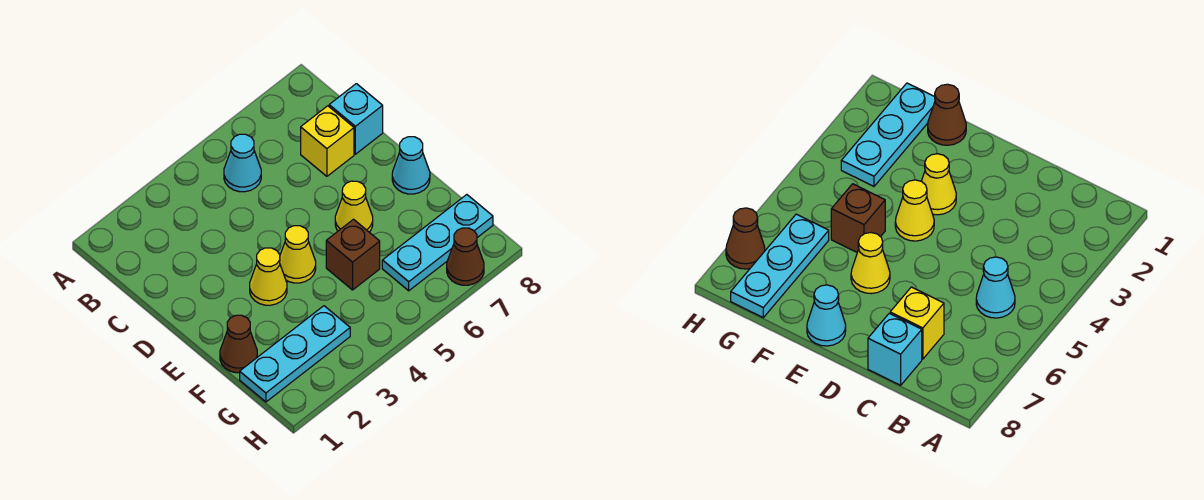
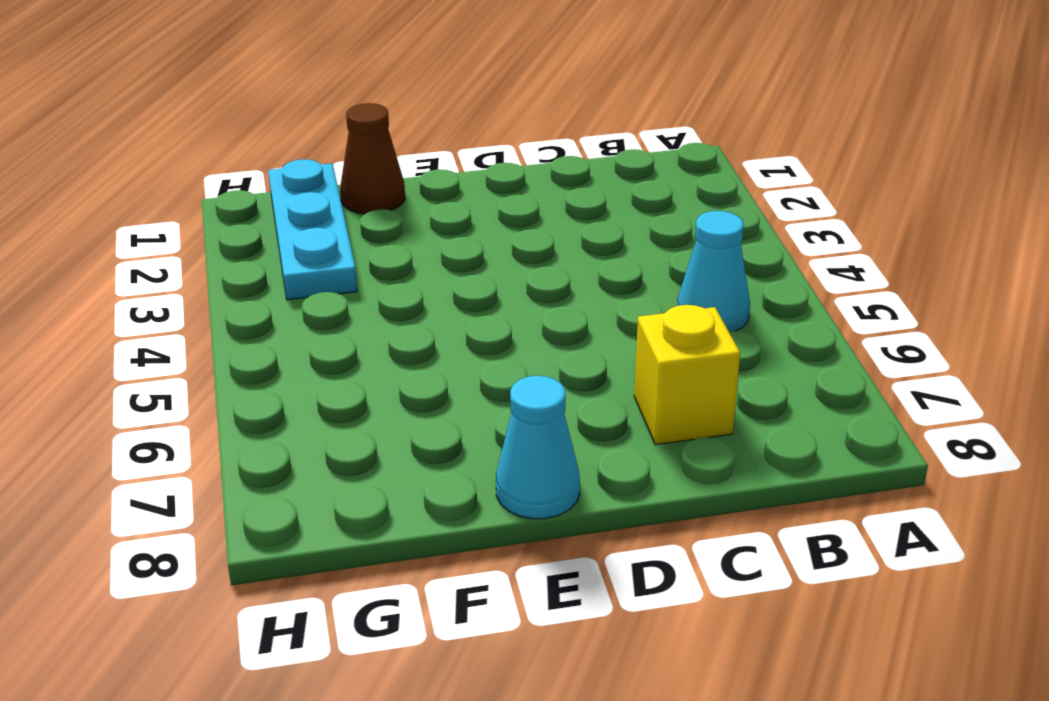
none -> cyan brick C8 level 1
none -> yellow cone E3 level 1
none -> yellow cone E4 level 1

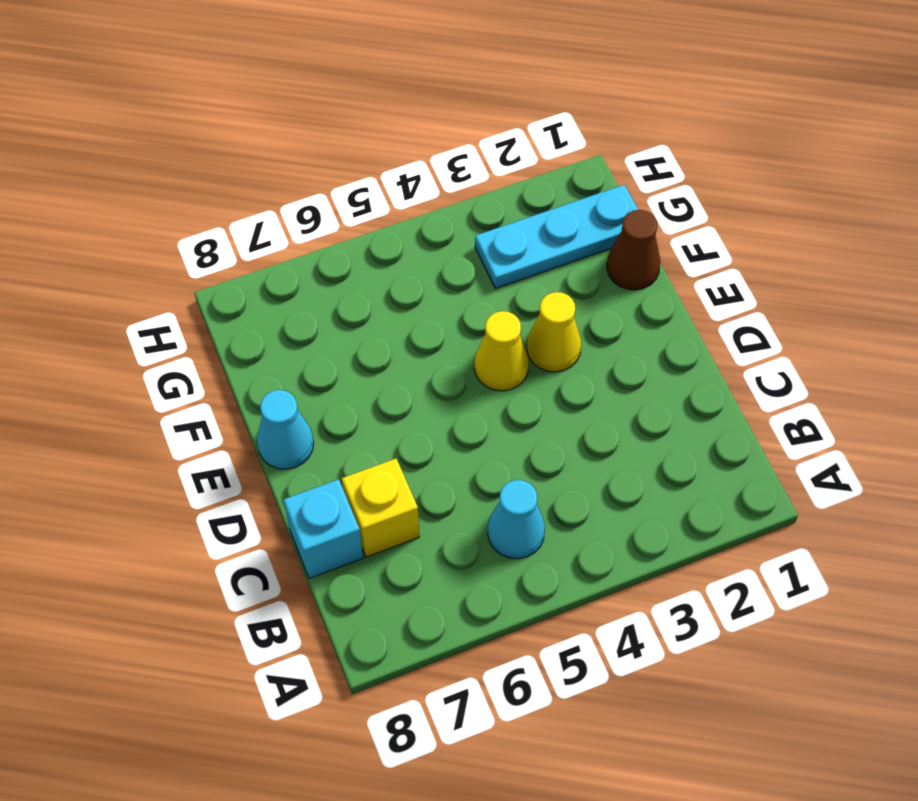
none -> yellow cone E6 level 1
none -> brown brick F5 level 1
none -> cyan plate G6:G8 level 1

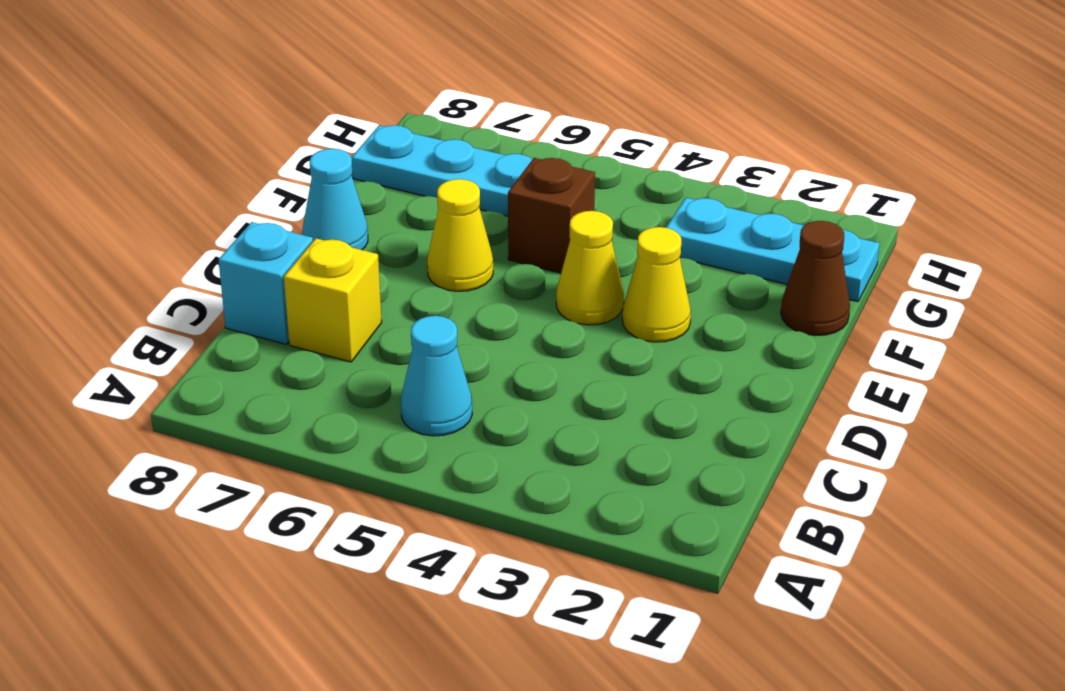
none -> brown cone H7 level 1

